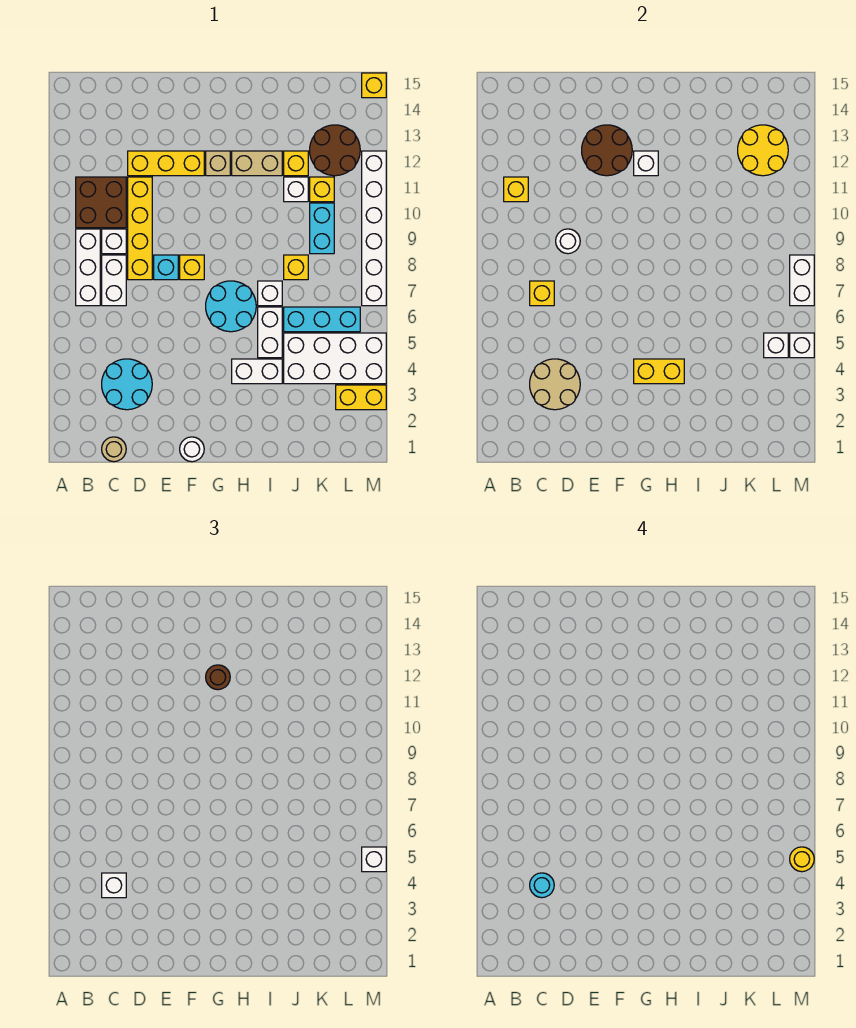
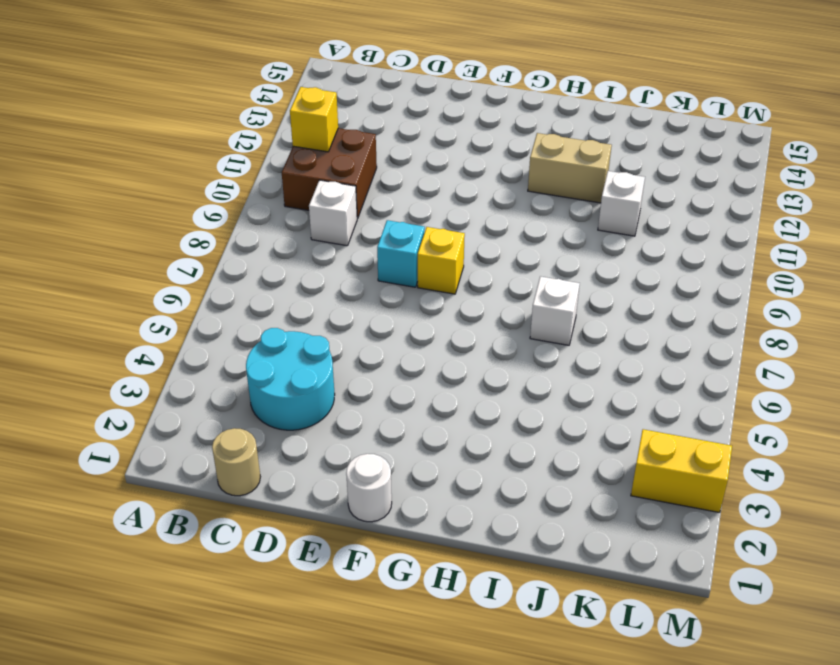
none -> white brick B7:B9 level 1
none -> white brick C7:C8 level 1
none -> yellow brick D8:D11 level 1
none -> yellow brick D12:F12 level 1

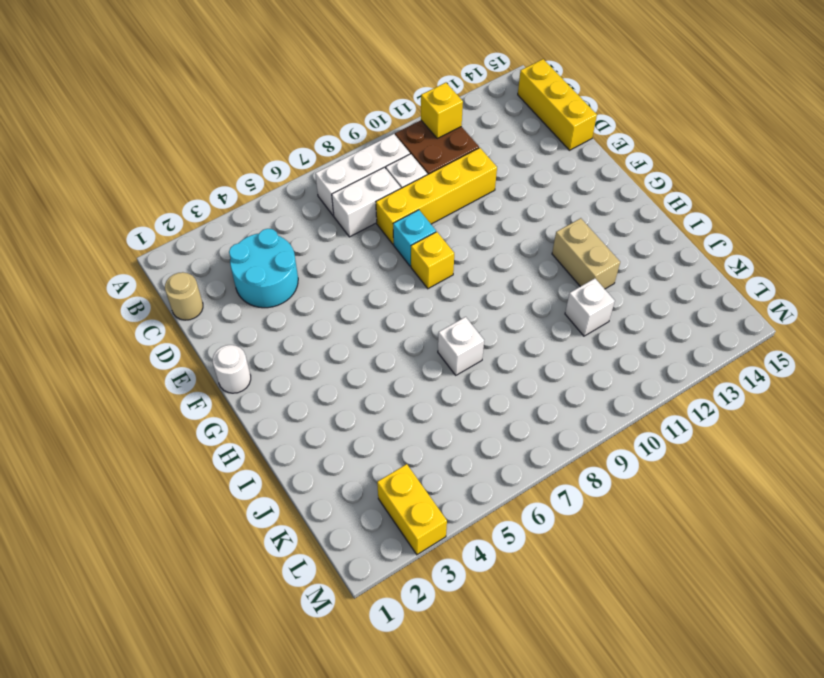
yellow brick B15:D15 level 1 -> yellow brick D12:F12 level 1
none -> cyan round brick G6:H7 level 1
none -> tan brick G12 level 1
none -> white brick H4:I4 level 1
none -> white brick I5:I6 level 1

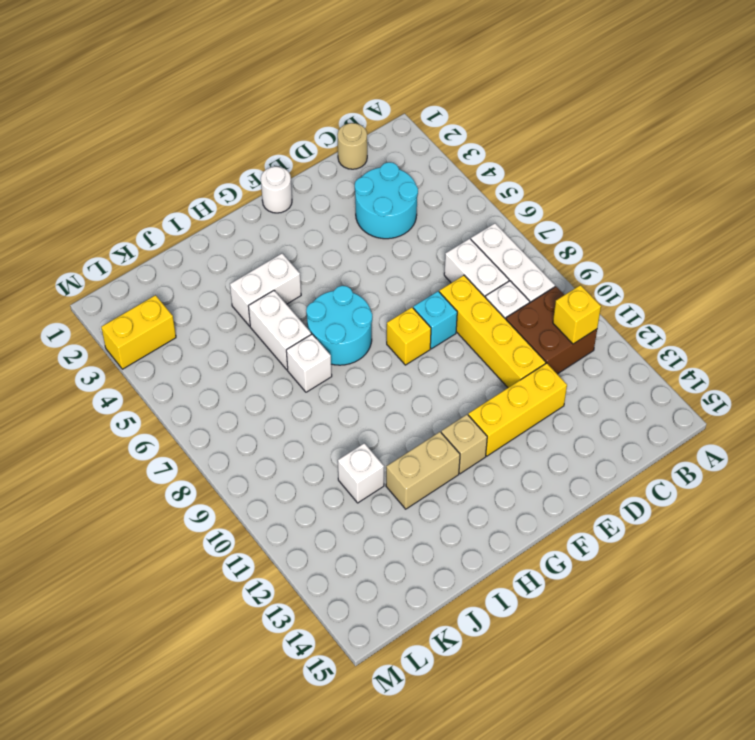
none -> white brick J4:M5 level 1
none -> cyan brick J6:L6 level 1
none -> yellow brick J8 level 1
none -> yellow brick J12 level 1

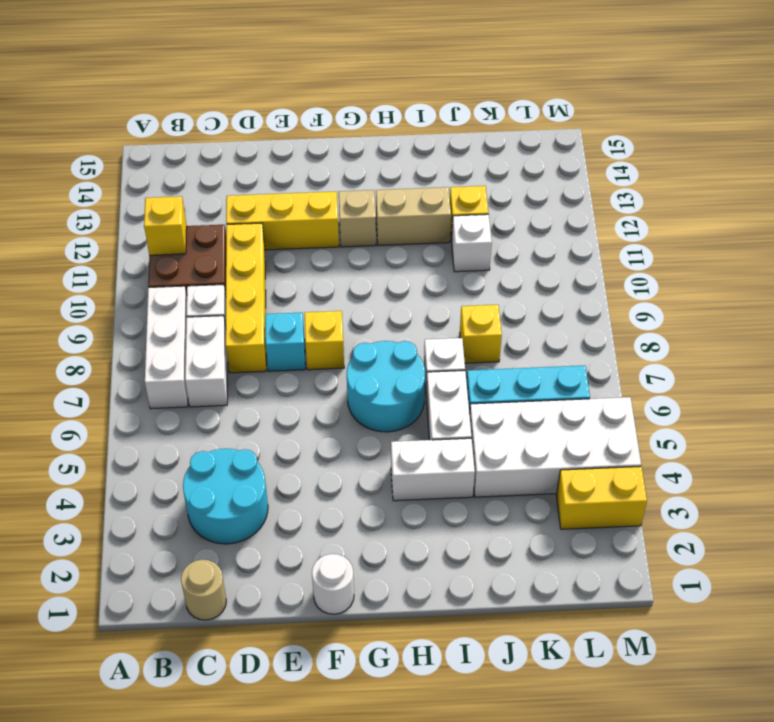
none -> cyan brick K9:K10 level 1
none -> yellow brick K11 level 1
none -> brown round brick K12:L13 level 1
none -> white brick M7:M12 level 1

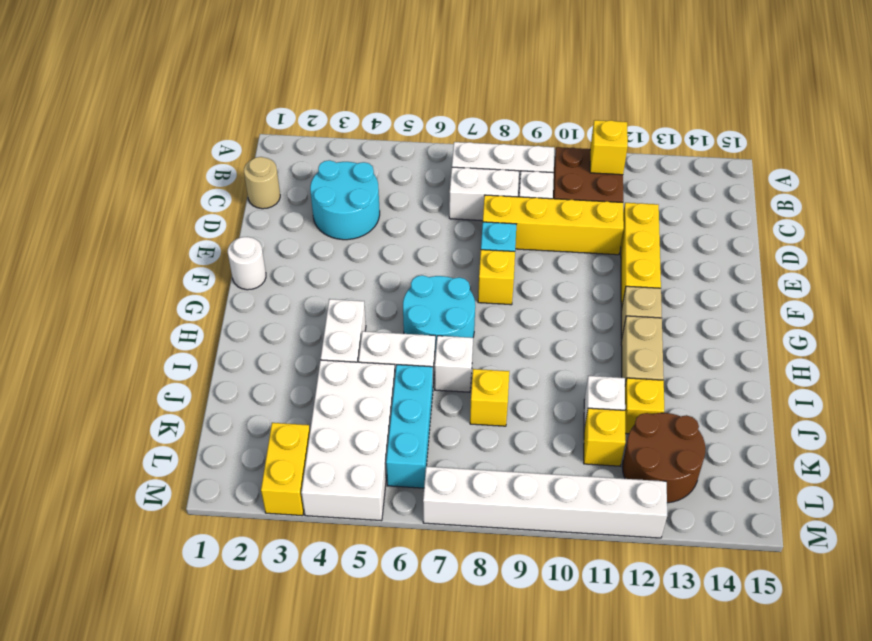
none -> cyan brick K9:K10 level 1
none -> yellow brick M15 level 1
none -> tan round brick C3:D4 level 2
none -> yellow brick C7 level 2

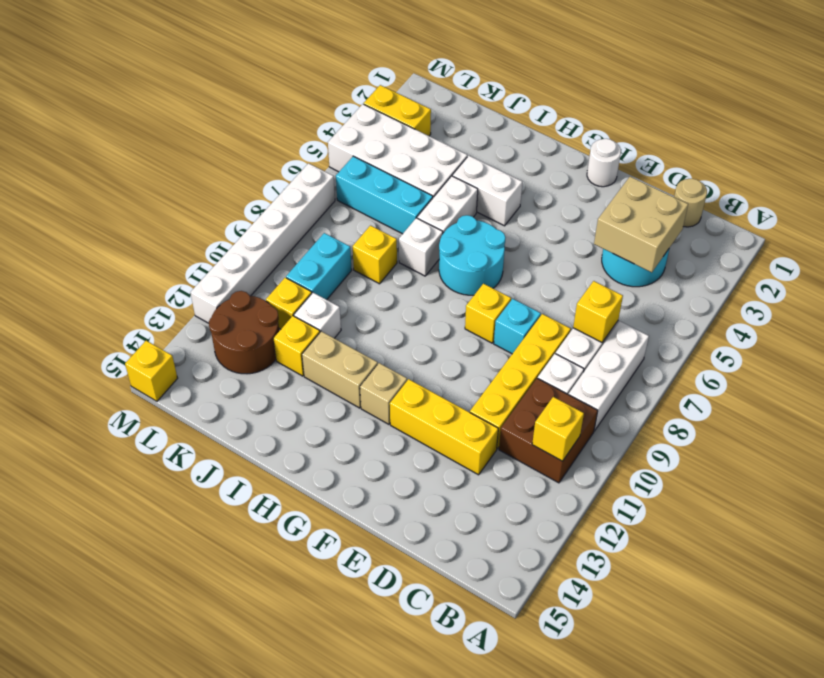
tan brick C3:D4 level 2 -> tan round brick C3:D4 level 2
none -> white round brick D9 level 2
none -> brown round brick E12:F13 level 2
none -> yellow brick G4:H4 level 2
none -> white brick G12 level 2

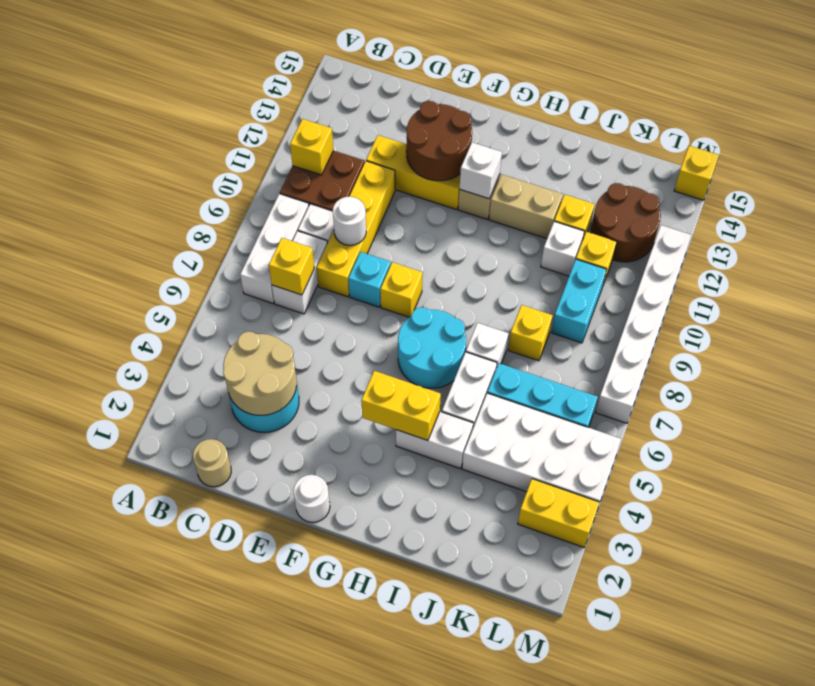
none -> yellow round brick K12:L13 level 2
none -> white brick L5 level 2
none -> white brick M5 level 2
none -> white brick M7:M8 level 2

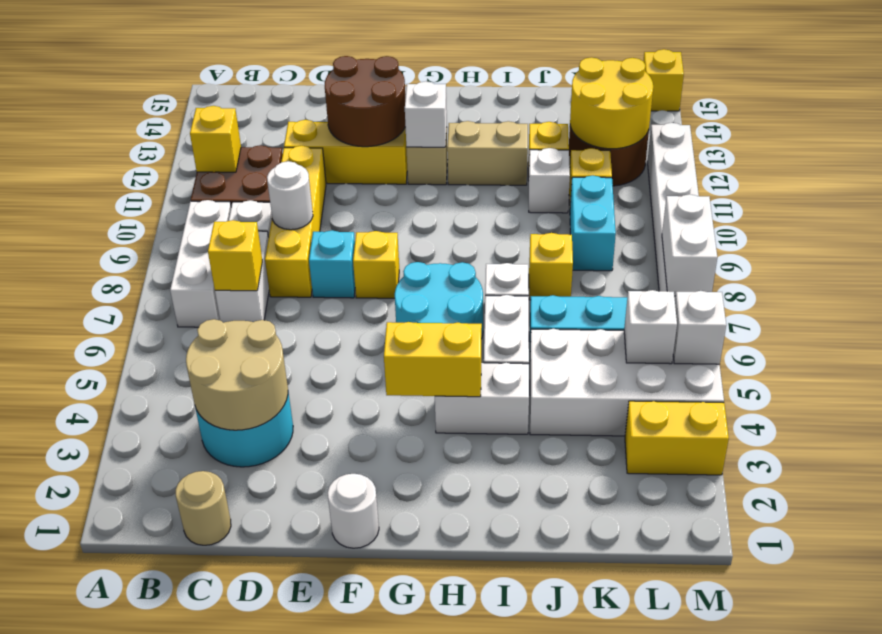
none -> white brick C4 level 3
none -> brown round brick G12 level 3
none -> white brick M5 level 3
none -> cyan round brick C4 level 4

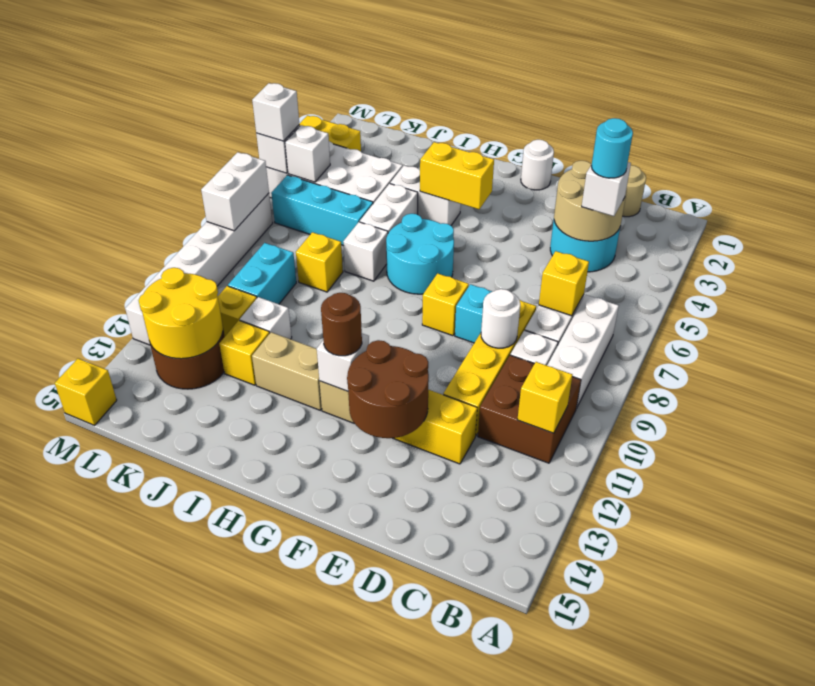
none -> yellow round brick M5 level 4

